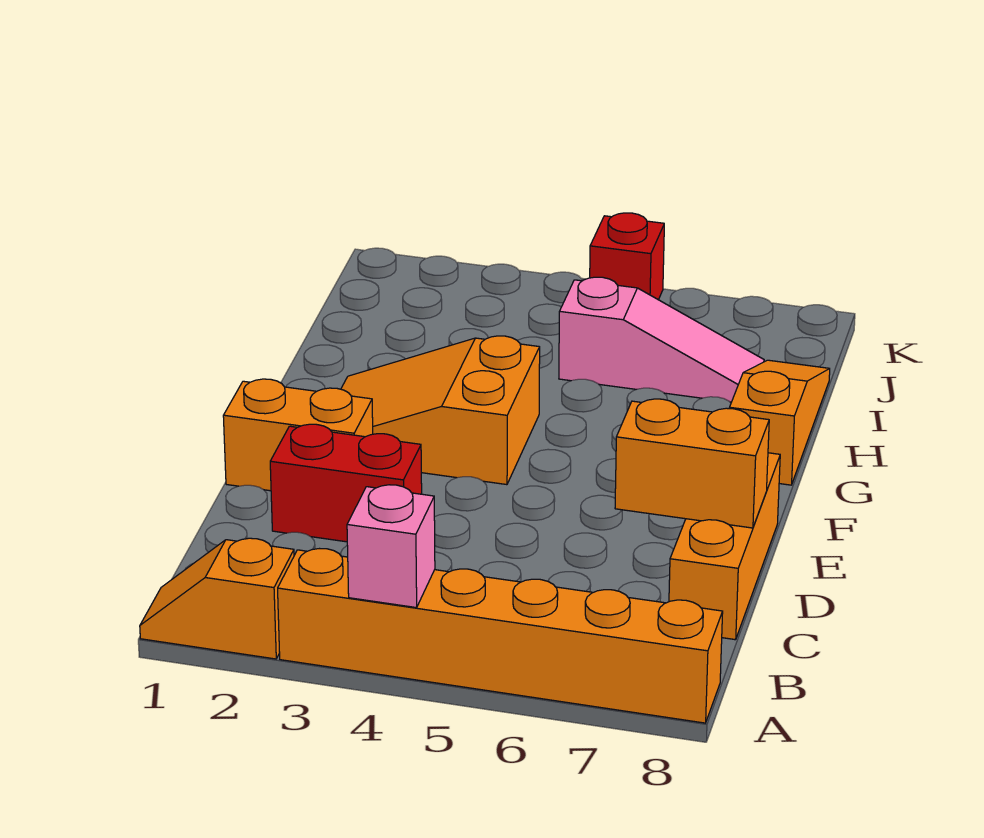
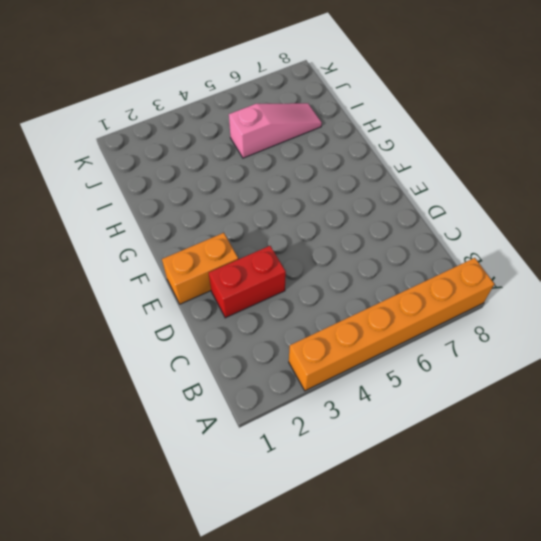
none -> orange slope A1:A2 level 1 top 2
none -> orange brick C8:E8 level 1

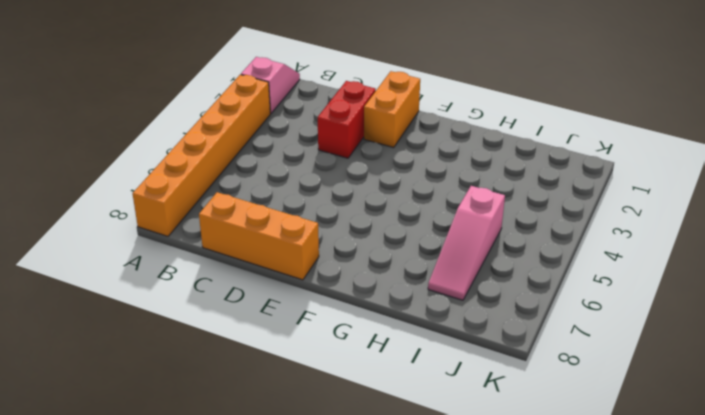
pink slope A1:A2 level 1 top 2 -> orange slope A1:A2 level 1 top 2
none -> orange slope F2:G4 level 1 top 4
none -> orange slope G8:I8 level 1 top G

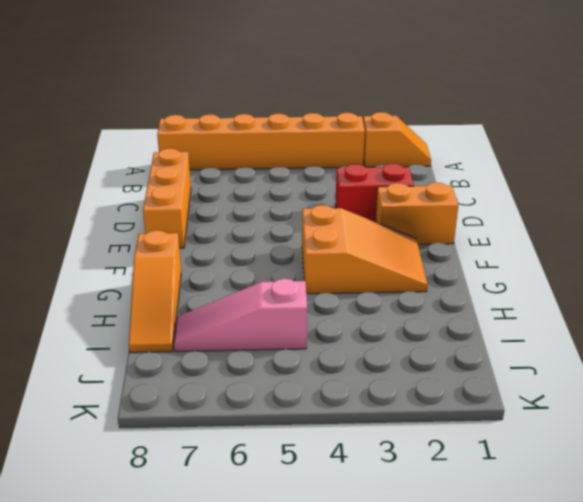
none -> red brick K5 level 1
none -> pink brick A4 level 2

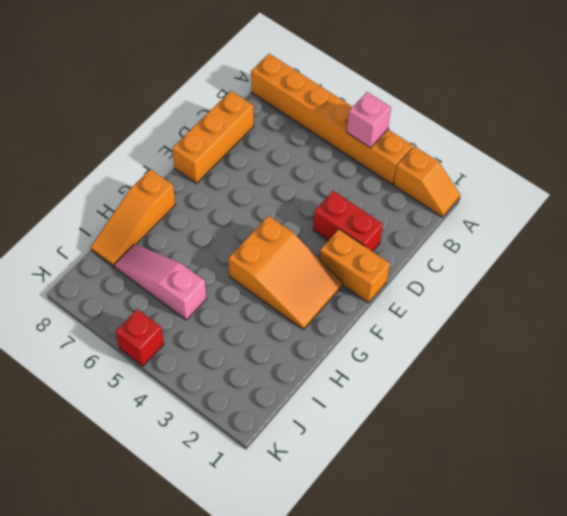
none -> orange brick D7:D8 level 2

